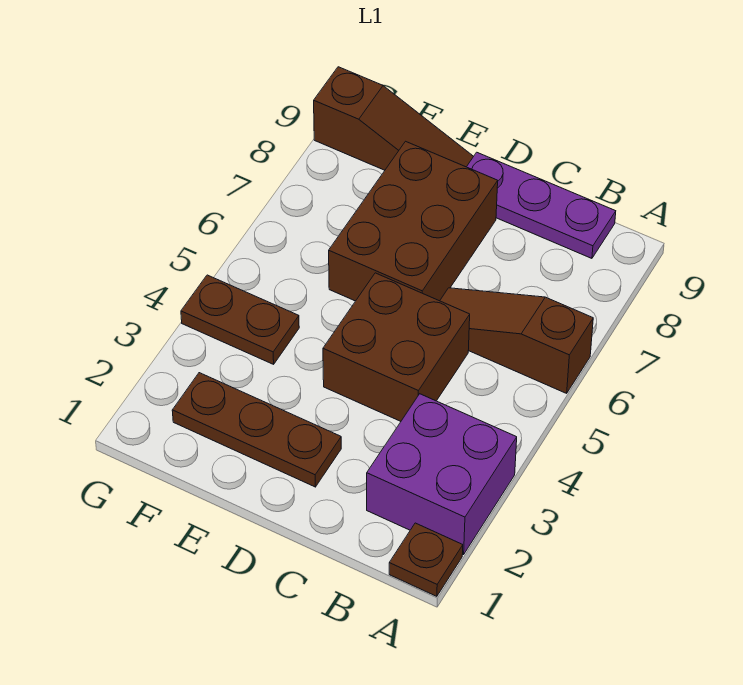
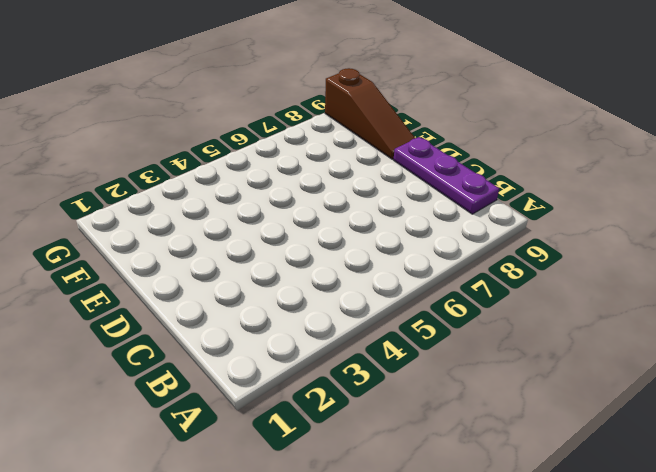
none -> brown plate A1 level 1
none -> purple brick A2:B3 level 1

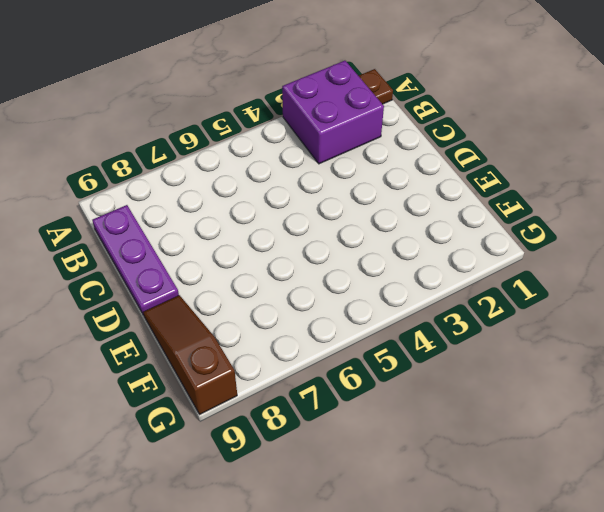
none -> brown slope A6:C6 level 1 top A
none -> brown brick C4:D5 level 1

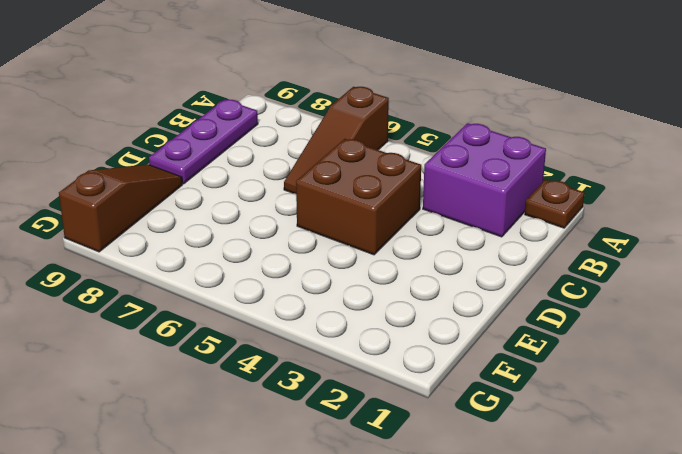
none -> brown plate D2:F2 level 1
none -> brown brick D6:E8 level 1

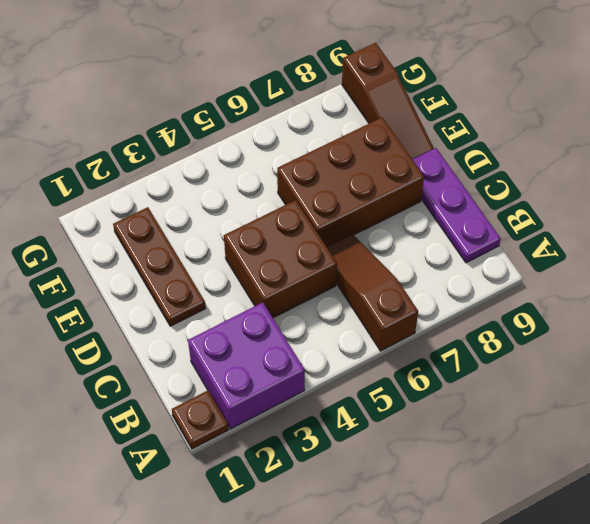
none -> brown plate F4:G4 level 1

